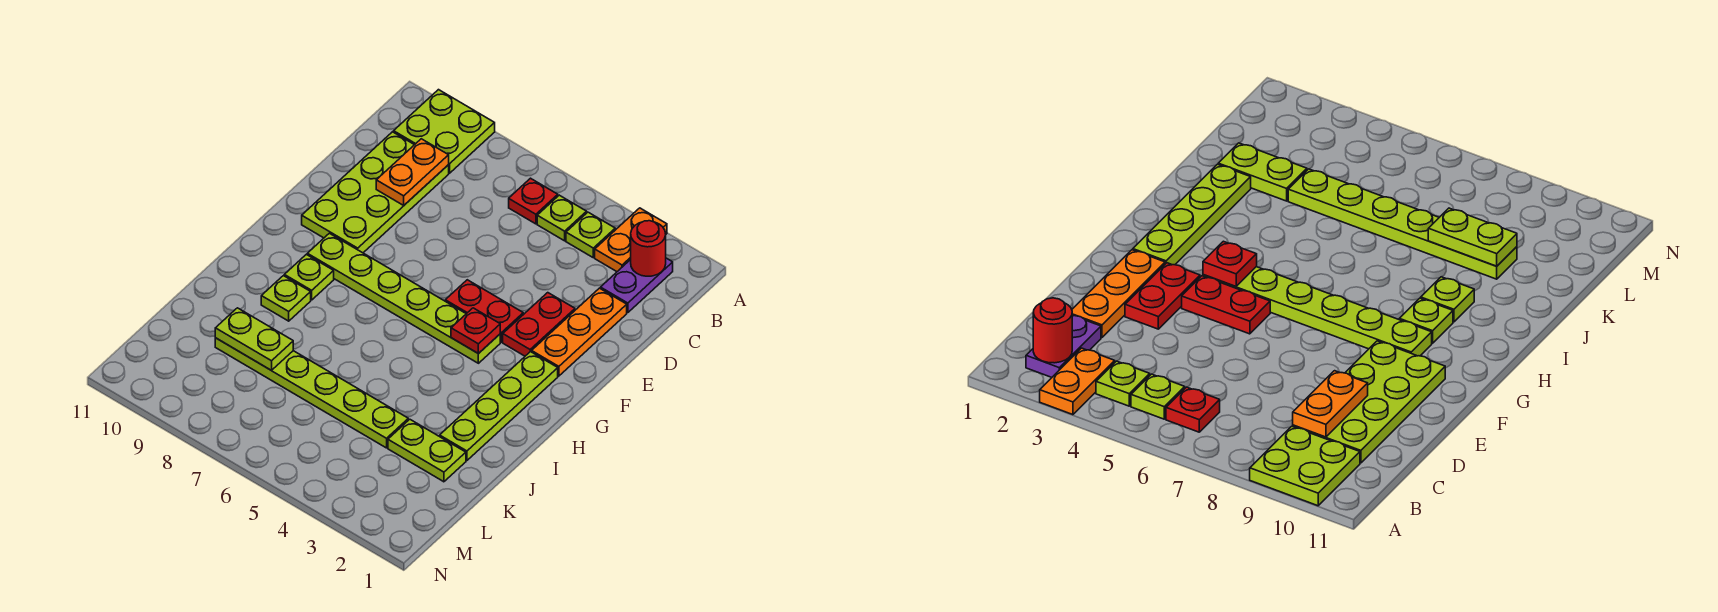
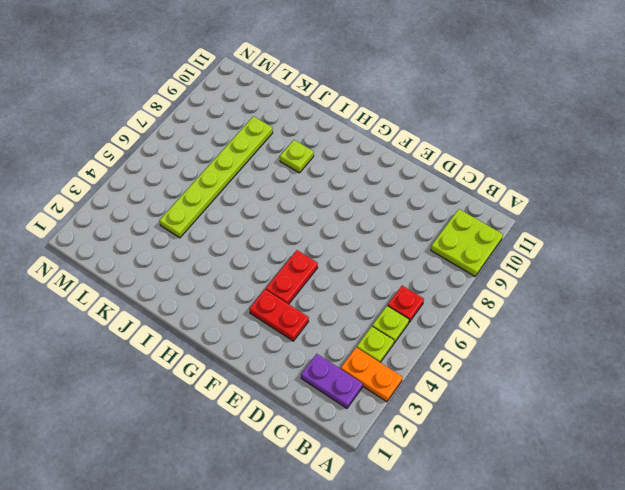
none -> lime plate C9:F10 level 1
none -> orange plate D2:F2 level 1
none -> lime plate G2:J2 level 1

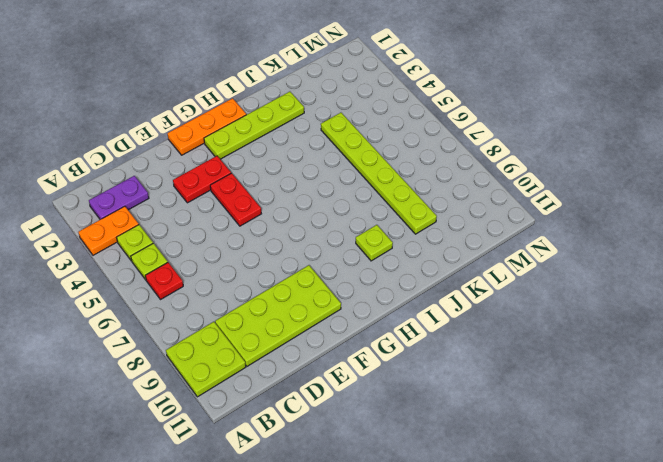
orange plate F1:H1 level 1 -> orange plate D2:F2 level 1
none -> lime plate G4:G9 level 1
none -> lime plate H9 level 1
none -> lime plate K2:K3 level 1

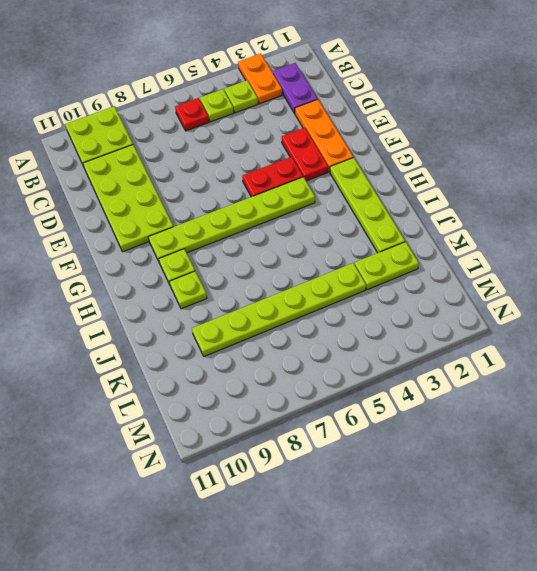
none -> red round brick B2 level 2
none -> orange plate C9:D9 level 2
none -> red plate G4 level 2

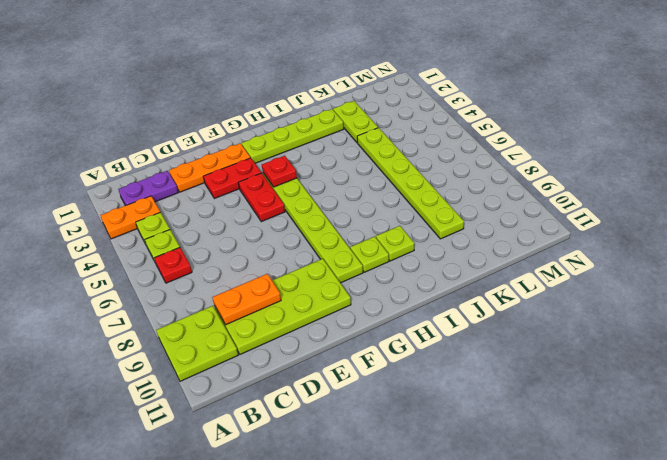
none -> red round brick B2 level 2
none -> lime plate K8:K9 level 2

